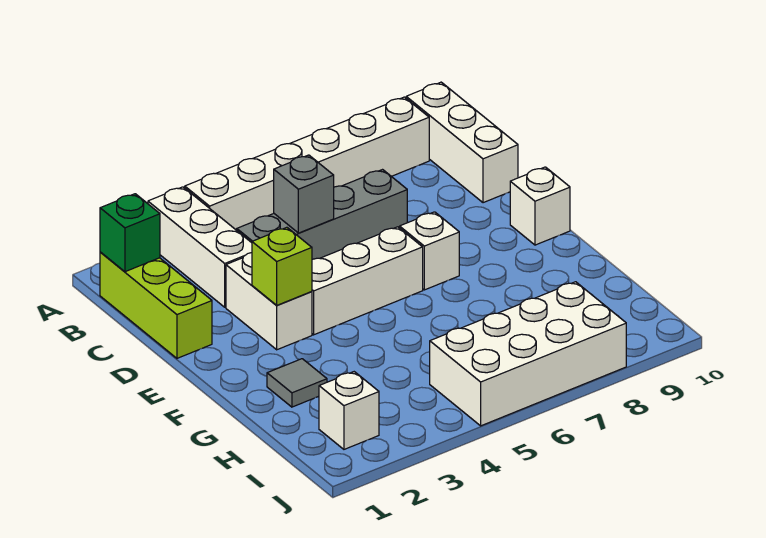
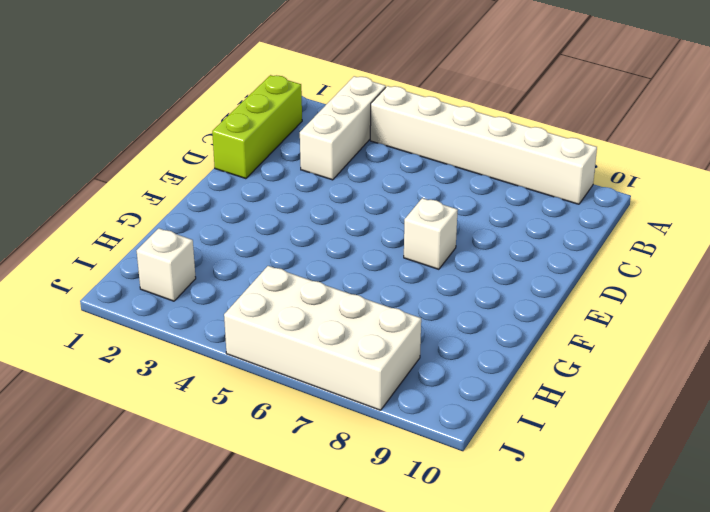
none -> white brick A10:C10 level 1
none -> grey brick C4:C7 level 1
none -> white brick D3:E3 level 1

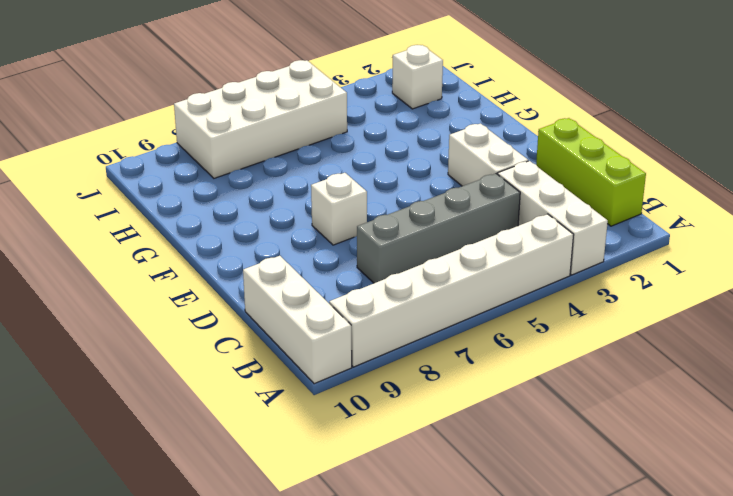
none -> white brick E4:E6 level 1
none -> white brick E10 level 1
none -> grey tile G2 level 1

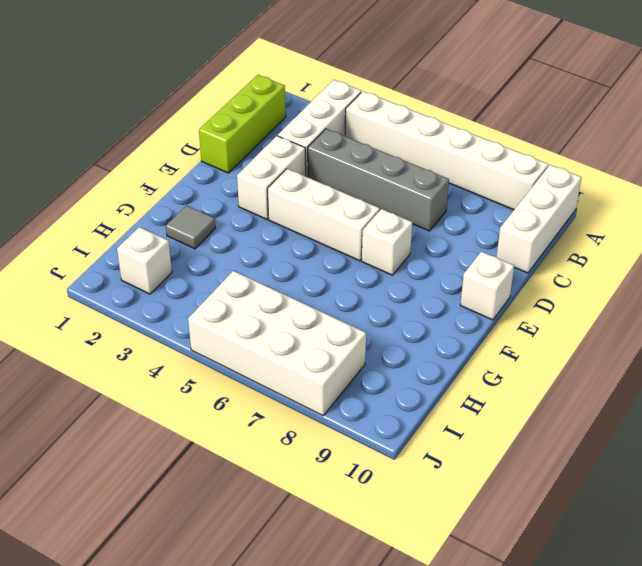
none -> green brick B1 level 2
none -> grey brick C5 level 2
none -> lime brick E3 level 2

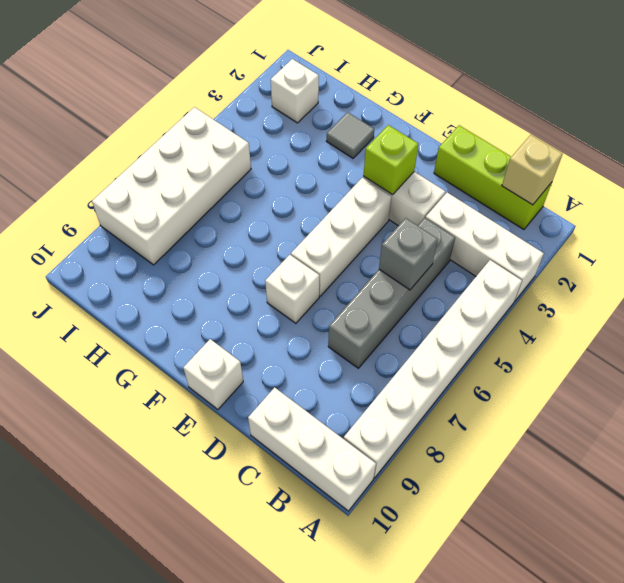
tan brick B1 level 2 -> green brick B1 level 2

